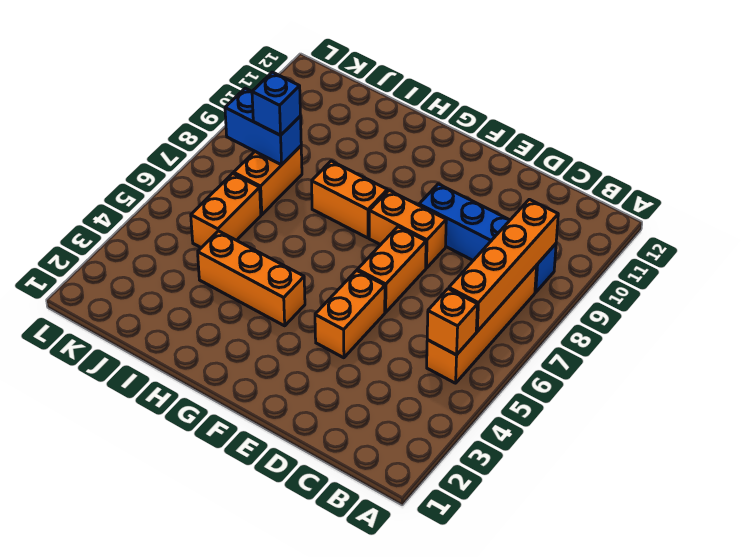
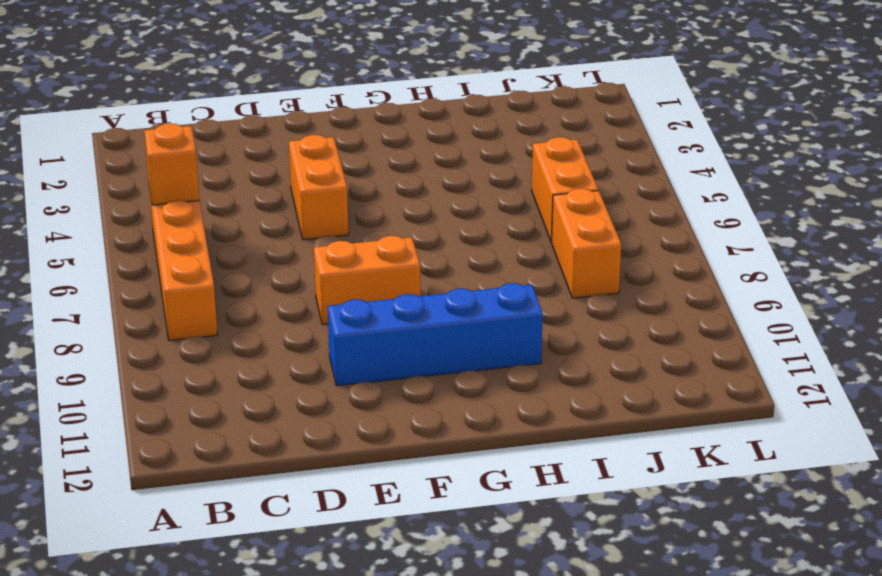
blue brick E10:H10 level 1 -> blue brick B9:E9 level 1
none -> orange brick E6:E7 level 1
none -> orange brick G4:I4 level 1
none -> orange brick G8:H8 level 1

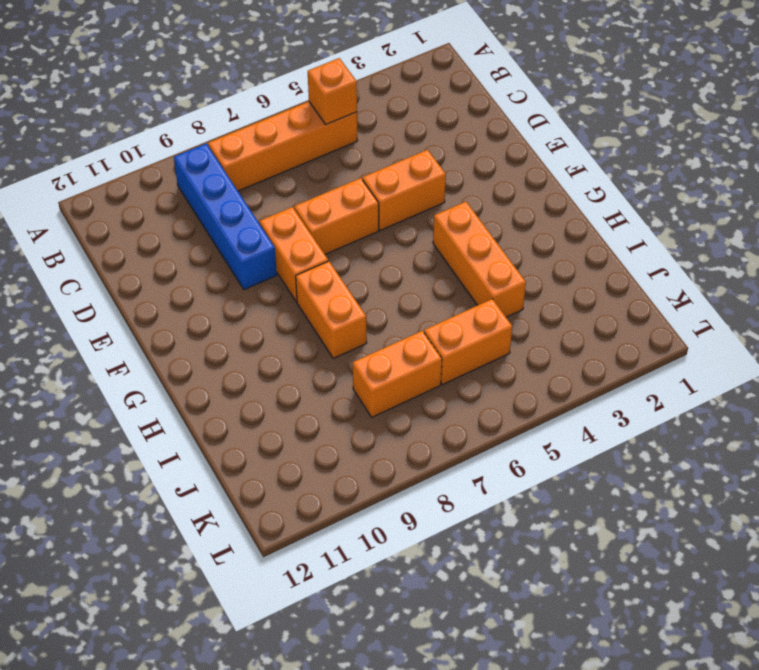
none -> orange brick B6:B9 level 2
none -> blue brick J8:K8 level 2
none -> blue brick J8 level 3

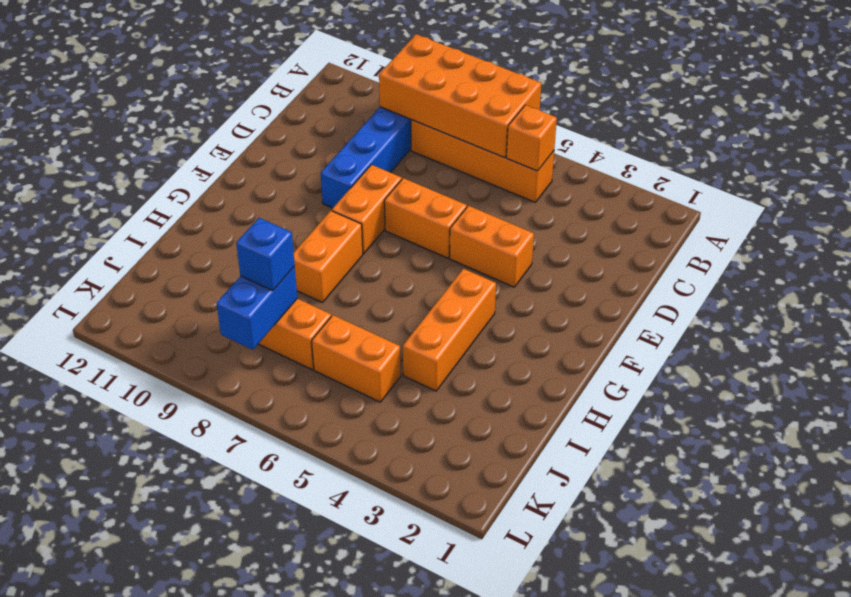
orange brick A6:B9 level 2 -> orange brick B6:B9 level 2

